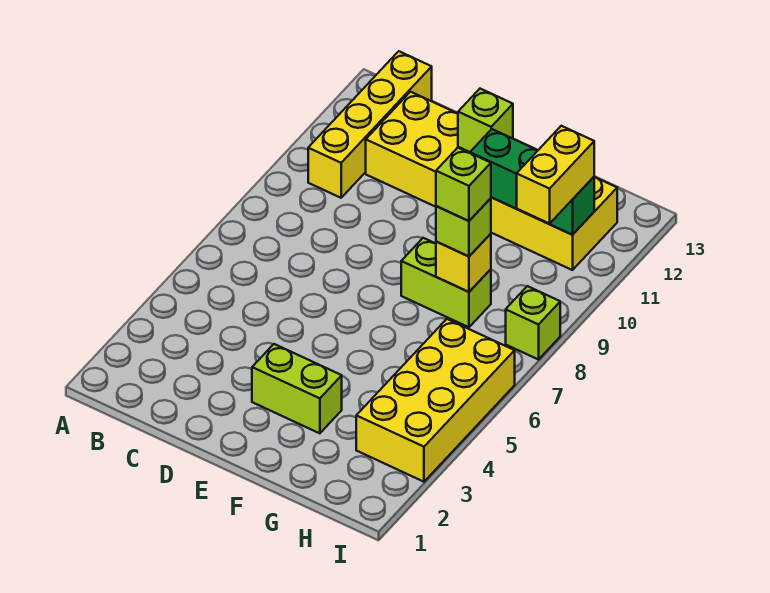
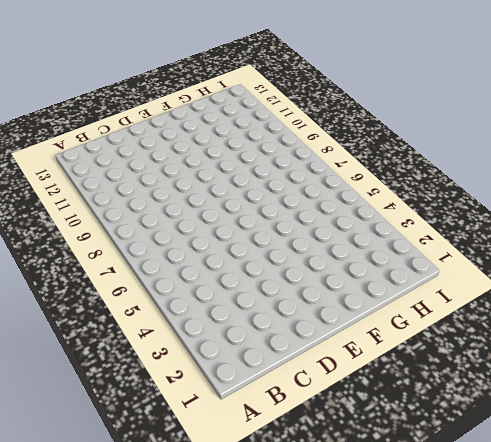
none -> yellow brick B10:B13 level 1
none -> yellow brick C11:H12 level 1
none -> lime brick E3:F3 level 1

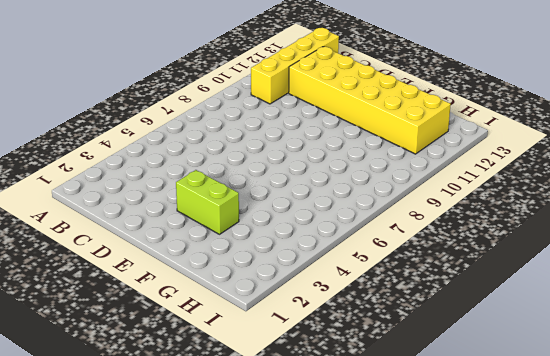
none -> lime brick F8:G8 level 1
none -> yellow brick H3:I6 level 1
none -> lime brick I8 level 1

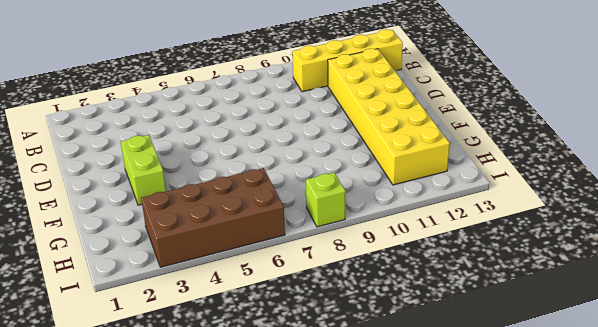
brown brick H3:I6 level 1 -> yellow brick H3:I6 level 1
none -> lime brick F8:G8 level 1
none -> lime brick E12 level 2
none -> green brick F11:H11 level 2

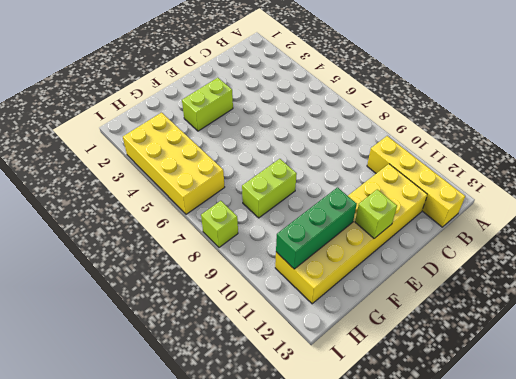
none -> yellow brick G8 level 2
none -> lime brick G8 level 3
none -> yellow brick H10:H11 level 3

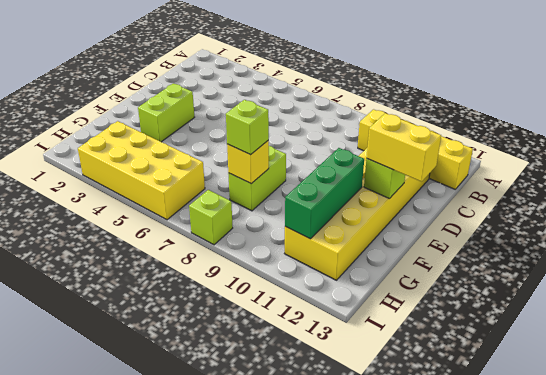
yellow brick E12:E13 level 3 -> yellow brick H10:H11 level 3
none -> lime brick G8 level 4

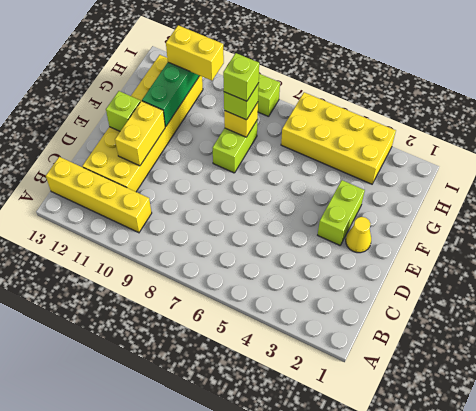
yellow brick D11:E11 level 2 -> none
yellow cone E2 level 1 -> none

